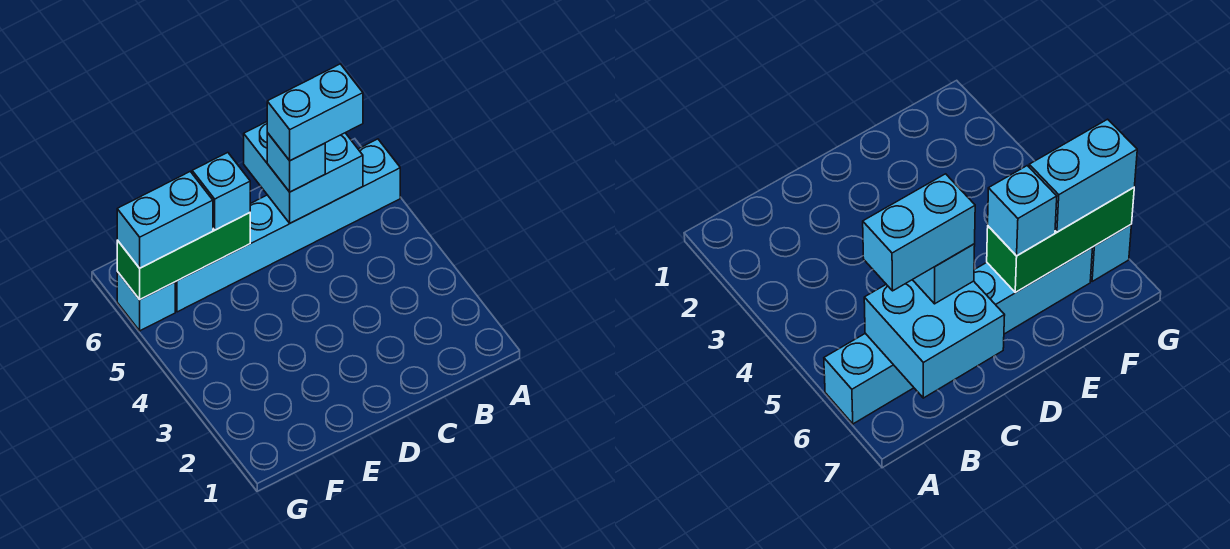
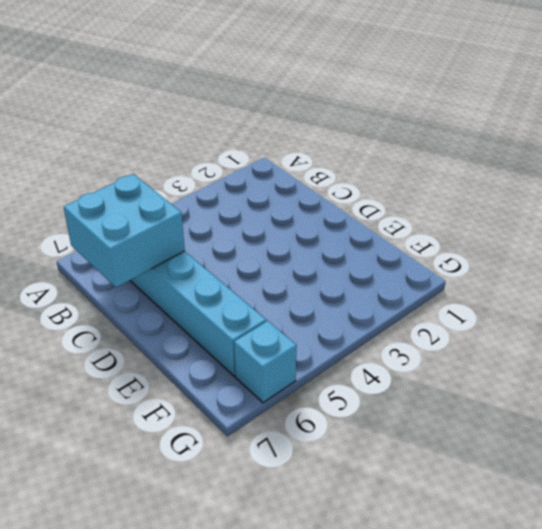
none -> green brick E6:G6 level 2
none -> cyan brick C6 level 3

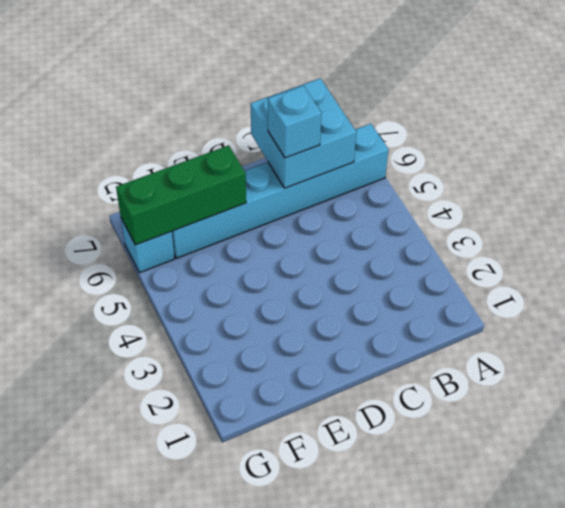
none -> cyan brick E6 level 3
none -> cyan brick F6:G6 level 3

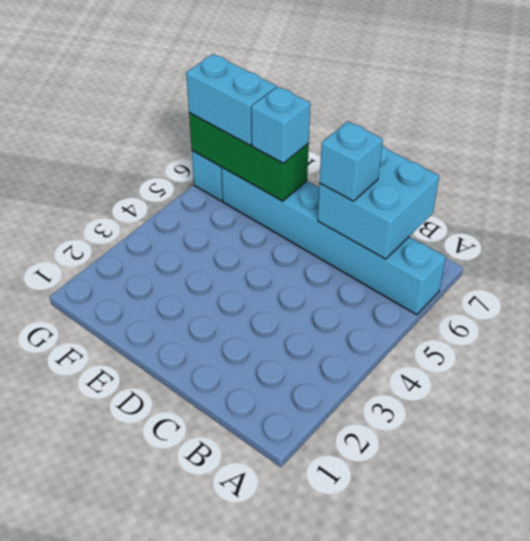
none -> cyan brick B6:C6 level 4

